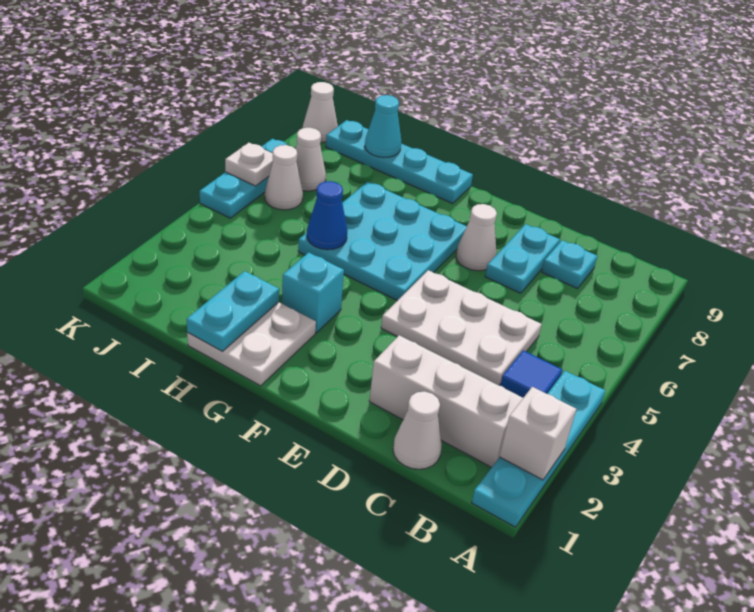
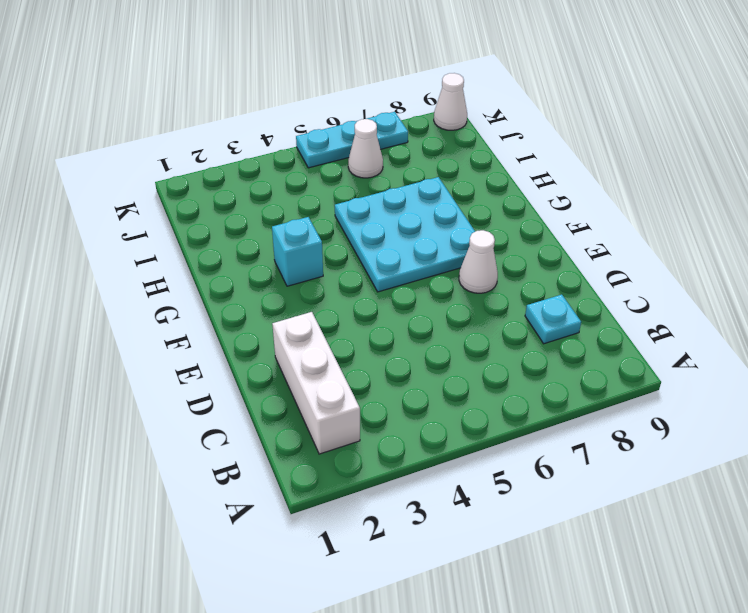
none -> cyan plate A1:A4 level 1
none -> blue tile B4 level 1
none -> white cone C1 level 1

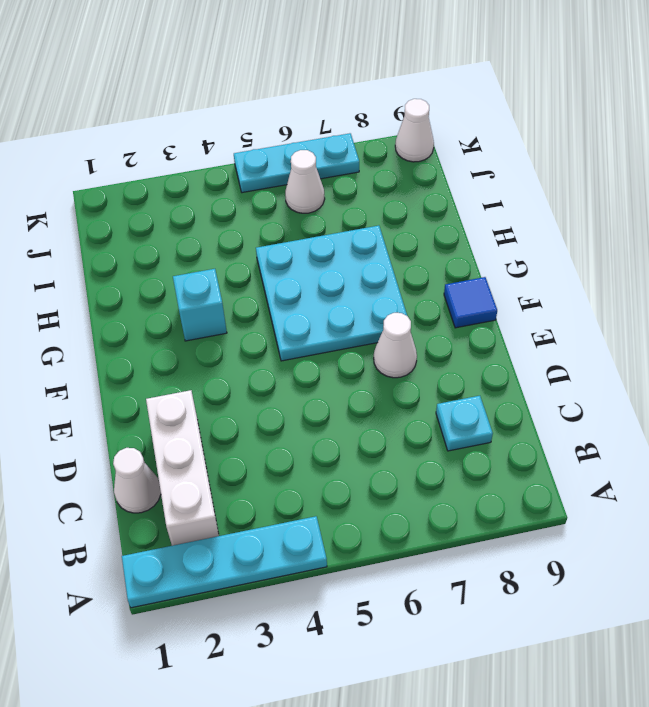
blue tile F9 level 1 -> blue tile B4 level 1
none -> white plate C4:E5 level 1
none -> cyan plate D7:D8 level 1
none -> white plate G1:H2 level 1

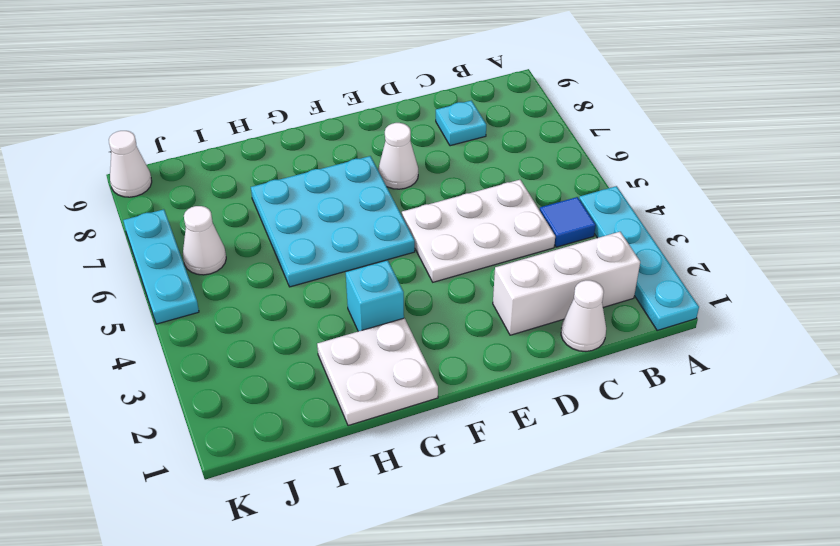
none -> cyan plate D7:D8 level 1
none -> cyan plate G9:J9 level 1
none -> white cone J7 level 1

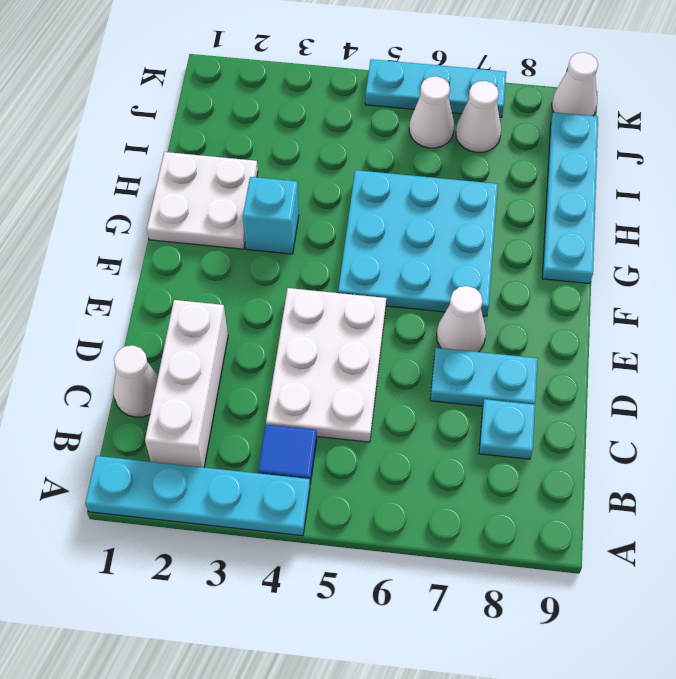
none -> white brick A2 level 2
none -> cyan plate H1:H2 level 2
none -> blue cone H5 level 2

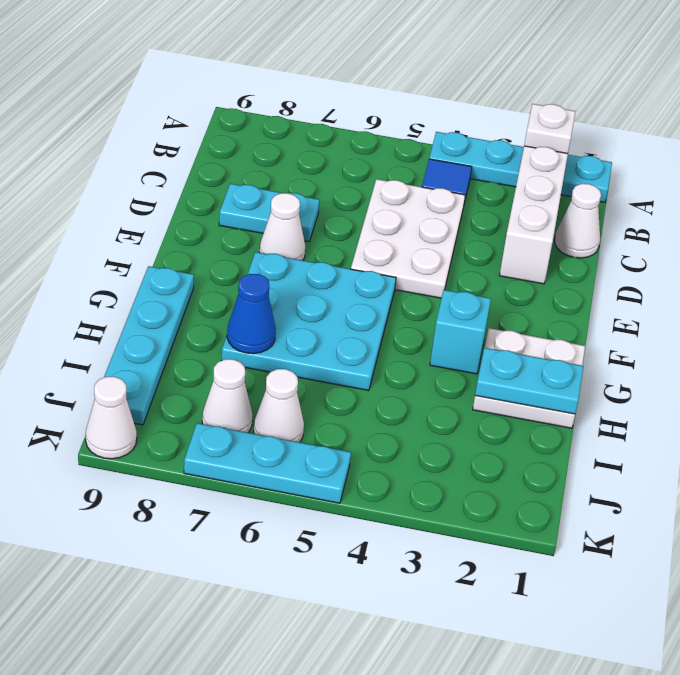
blue cone H7 level 2 -> blue cone H5 level 2
none -> cyan plate C8 level 1
none -> cyan cone I9 level 2
none -> white plate K6 level 2

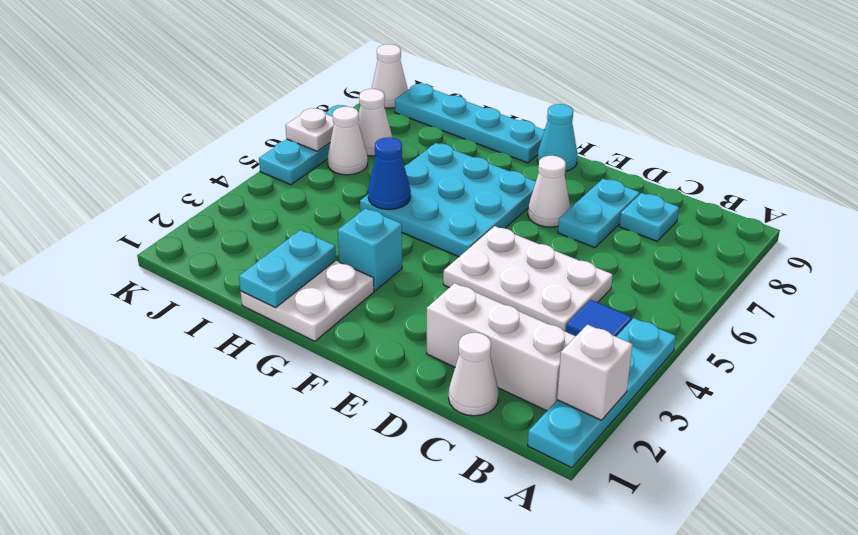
cyan cone F9 level 1 -> cyan cone I9 level 2

